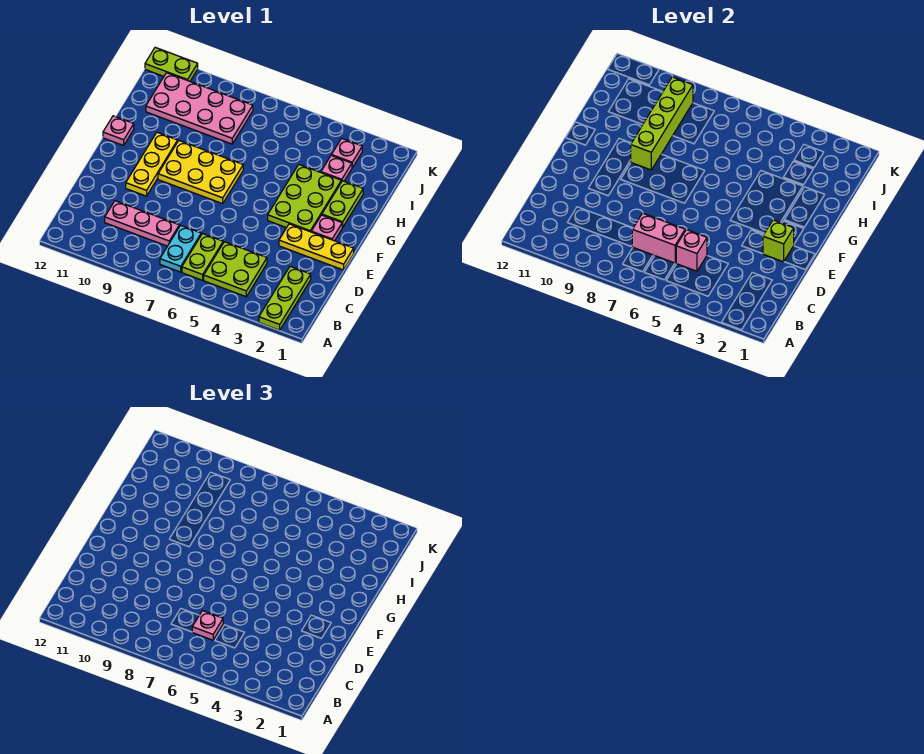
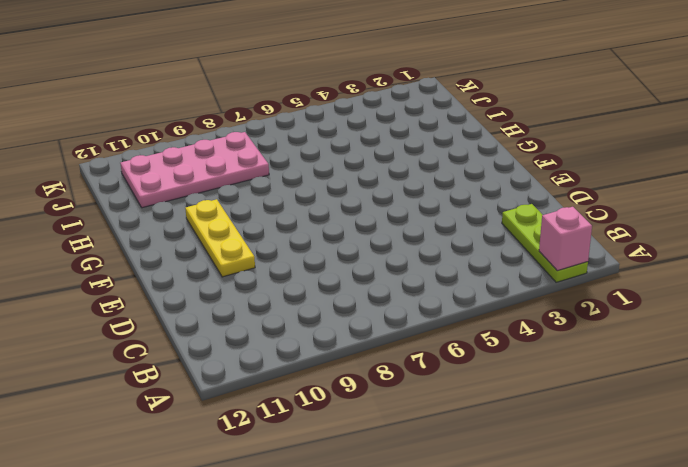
pink brick A2 level 2 -> pink brick C5 level 2
none -> lime plate B4:C5 level 1
none -> lime plate B6:C6 level 1
none -> cyan plate B7:C7 level 1

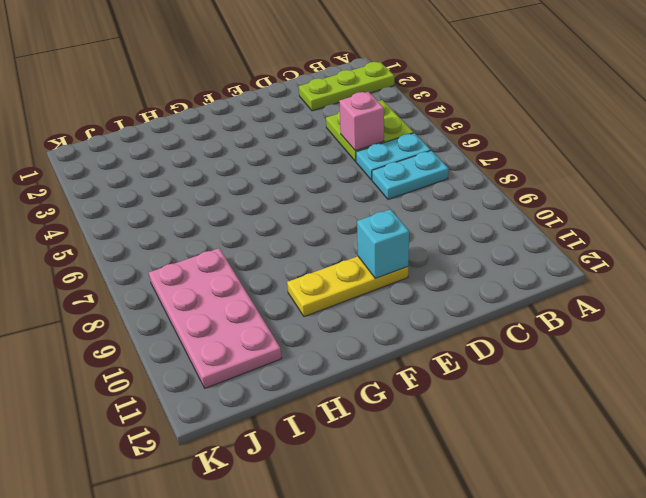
cyan plate B6:C6 level 1 -> lime plate B6:C6 level 1
cyan brick E10 level 2 -> none
none -> pink plate C8:C10 level 1
none -> yellow plate E1:E3 level 1
none -> pink plate F2 level 1

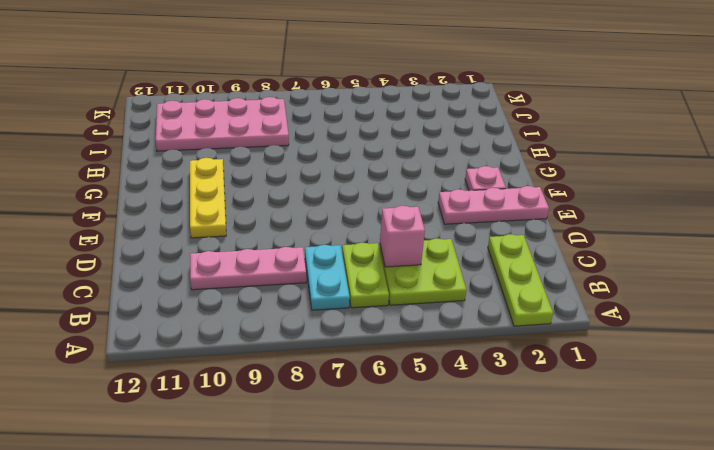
pink plate E1:E3 level 1 -> yellow plate E1:E3 level 1
none -> lime plate F3:H4 level 1
none -> yellow plate F7:G9 level 1
none -> lime plate G2:H2 level 1

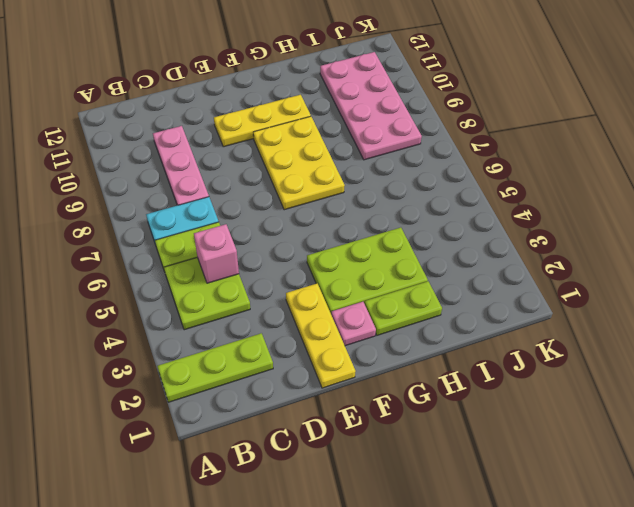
none -> pink plate G12 level 1
none -> pink plate I3 level 1
none -> pink plate J3 level 1

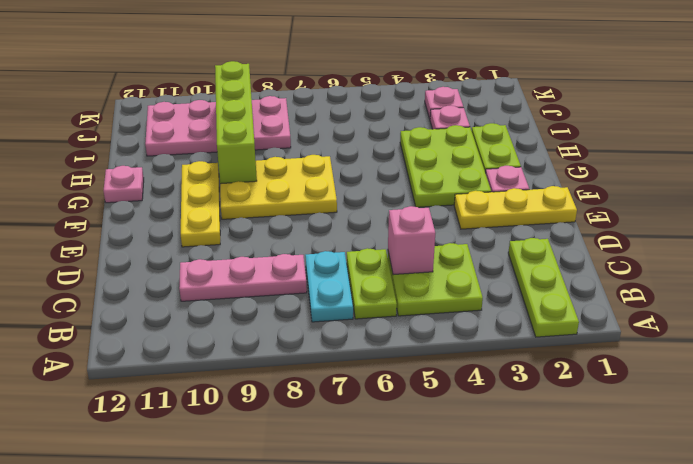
none -> lime plate K11:K12 level 1
none -> pink brick C6:C7 level 2
none -> lime brick E2 level 2

